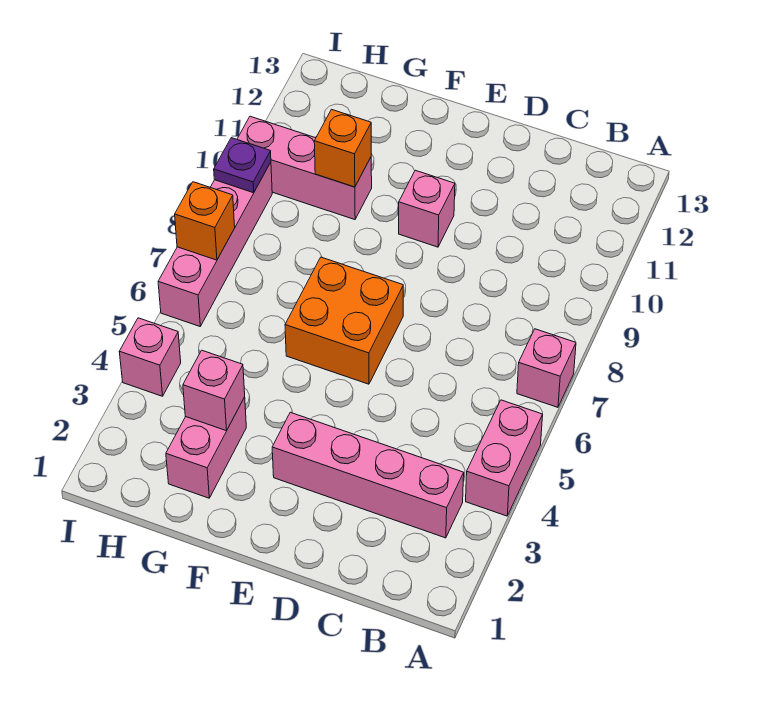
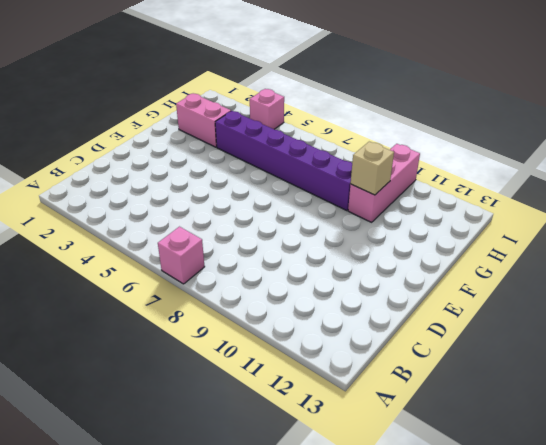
purple brick G4:G9 level 1 -> none
tan brick G10 level 2 -> orange brick G10 level 2
none -> pink brick A4:A5 level 1
none -> pink brick B3:E3 level 1
none -> orange brick E6:F7 level 1

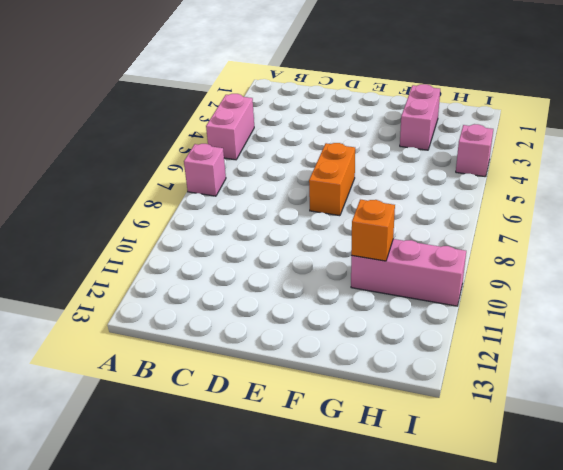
orange brick E6:E7 level 1 -> orange brick E6:F7 level 1
none -> pink brick B3:E3 level 1
none -> pink brick E10 level 1
none -> pink brick I6:I9 level 1

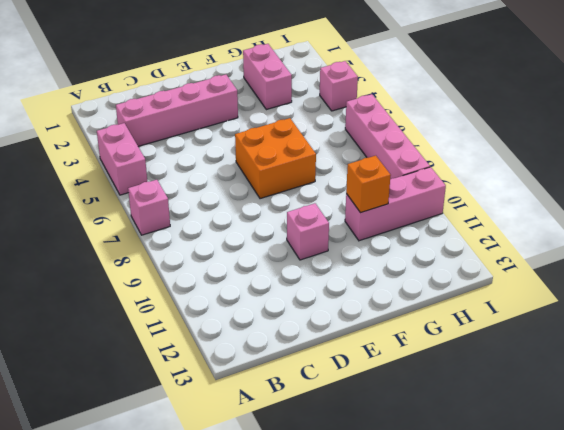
none -> pink brick G3 level 2
none -> orange brick I7 level 2
none -> purple plate I9 level 2

